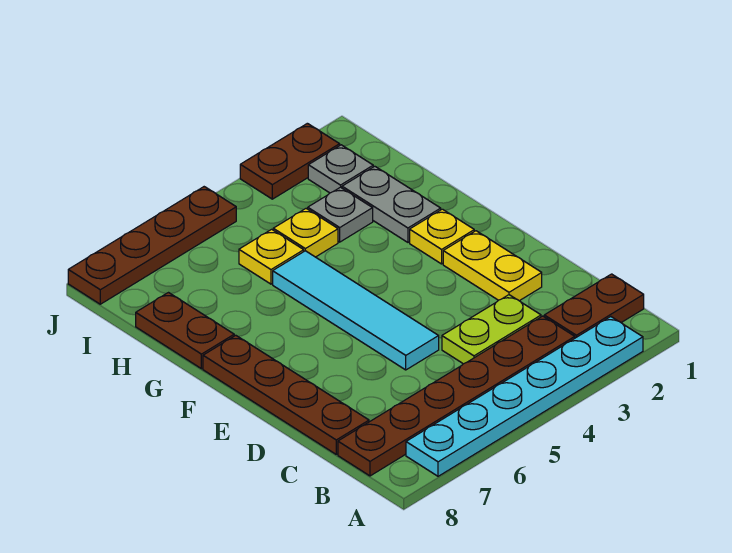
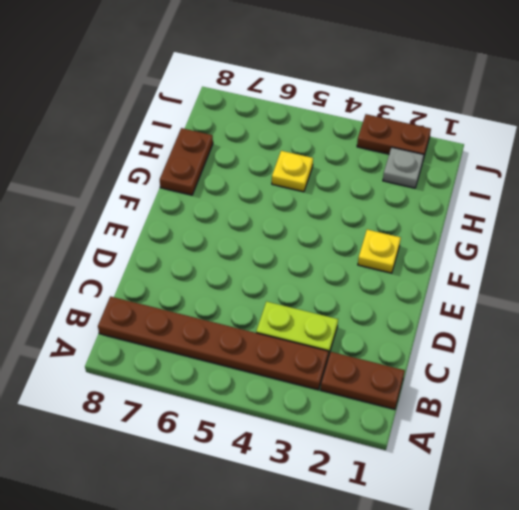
none -> cyan plate A2:A7 level 1
none -> brown plate C8:F8 level 1
none -> yellow plate D2:E2 level 1

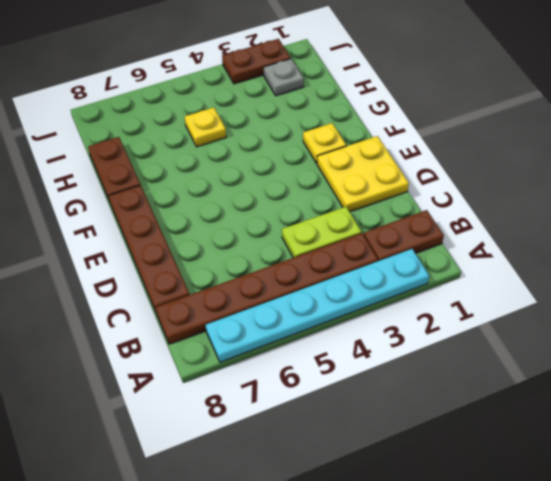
yellow plate D1:E2 level 1 -> yellow plate D2:E2 level 1
none -> cyan tile D5:G5 level 1
none -> grey plate G2:H2 level 1
none -> grey plate H3 level 1

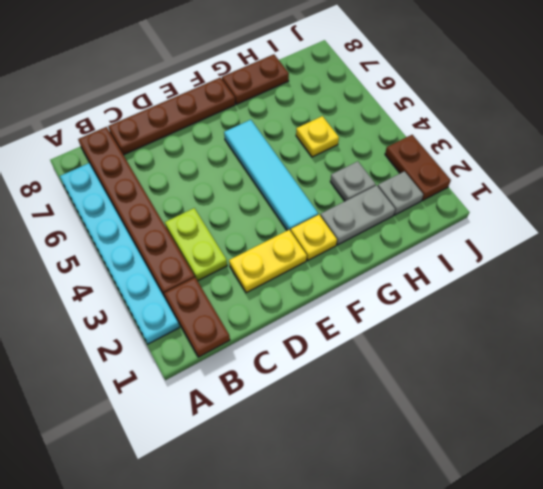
cyan tile F3:F6 level 1 -> cyan tile D5:G5 level 1
none -> yellow plate H4 level 1
none -> brown plate J5:J8 level 1

